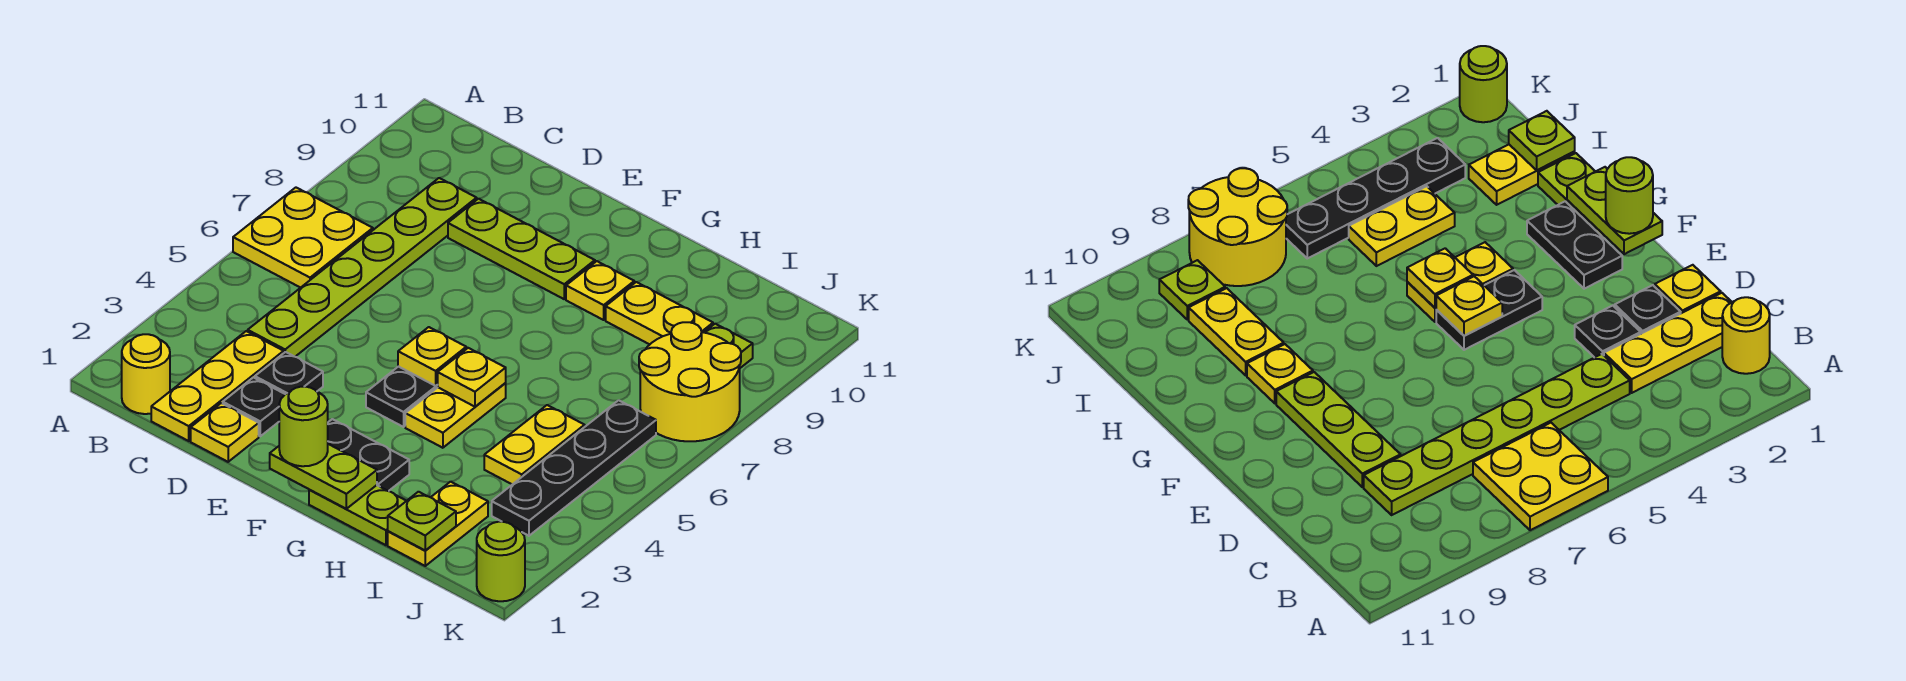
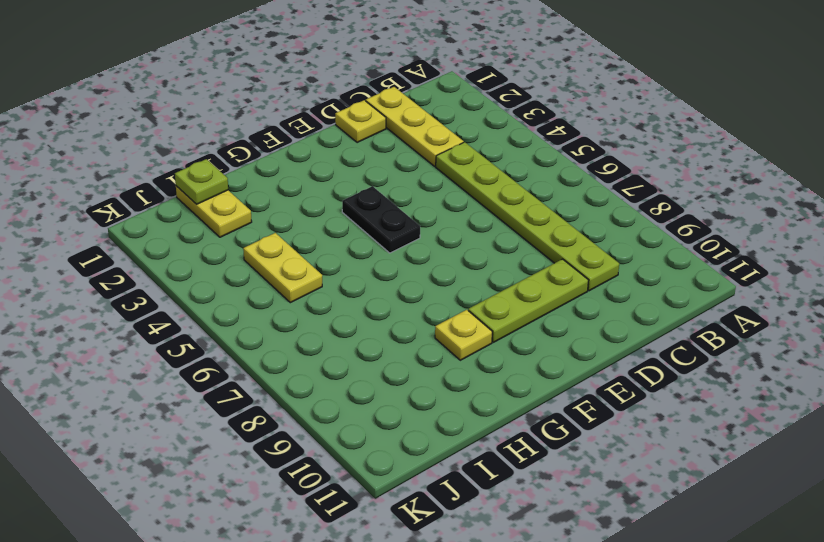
none -> yellow plate A6:B7 level 1
none -> yellow round brick B1 level 1
none -> black plate D2 level 1

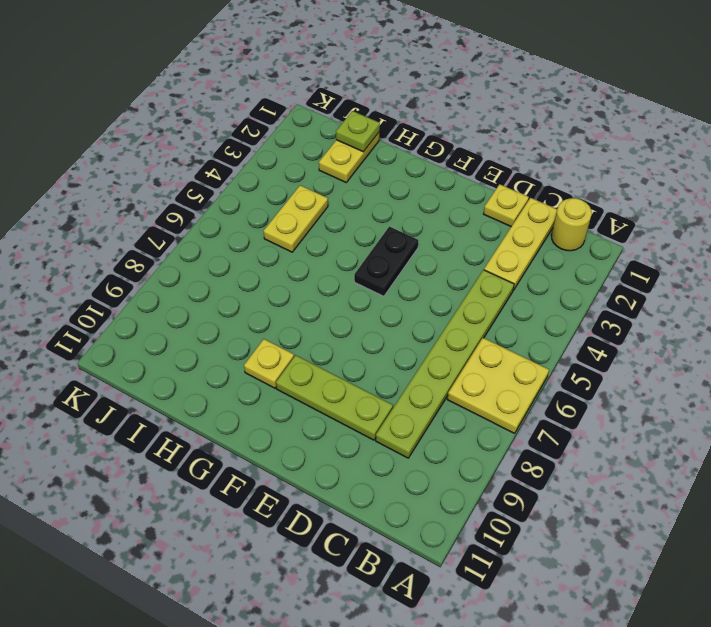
none -> black plate D2 level 1
none -> black plate D3 level 1
none -> black plate F2:G2 level 1

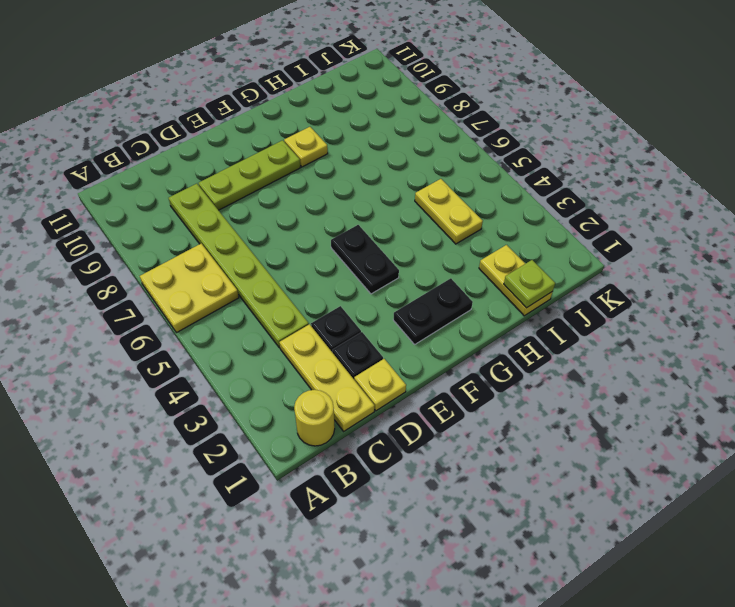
none -> lime plate G1:H1 level 1
none -> yellow plate G4:G5 level 1
none -> yellow plate H9:I9 level 1

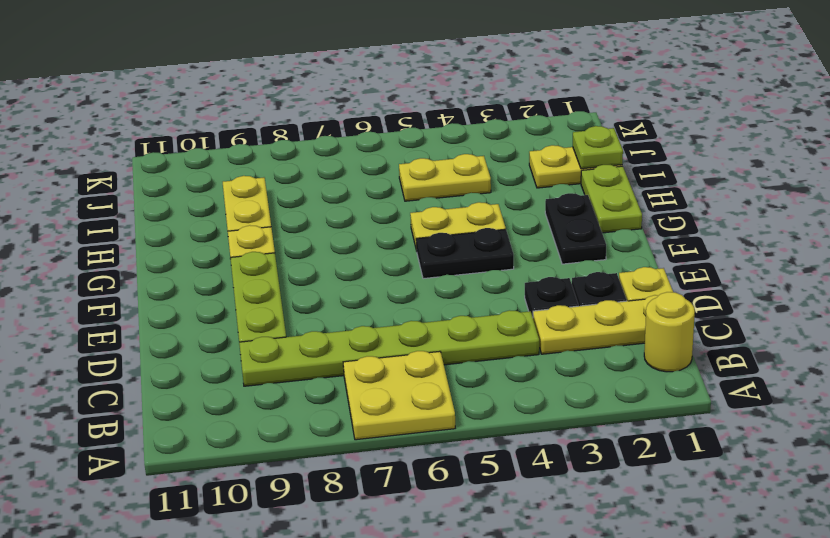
none -> black plate J3:J6 level 1
none -> yellow round brick J7:K8 level 1
none -> lime plate J9 level 1

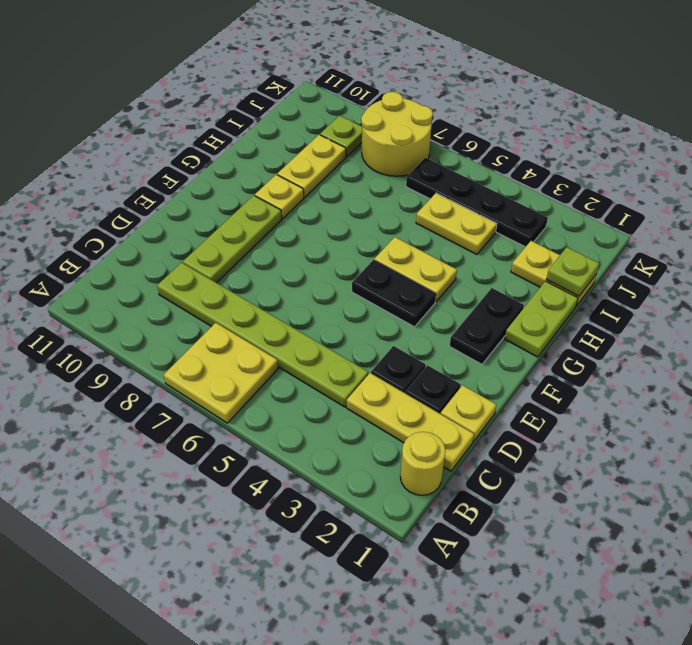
none -> lime round brick K1 level 1
none -> lime plate F1:G1 level 2
none -> yellow plate F5 level 2

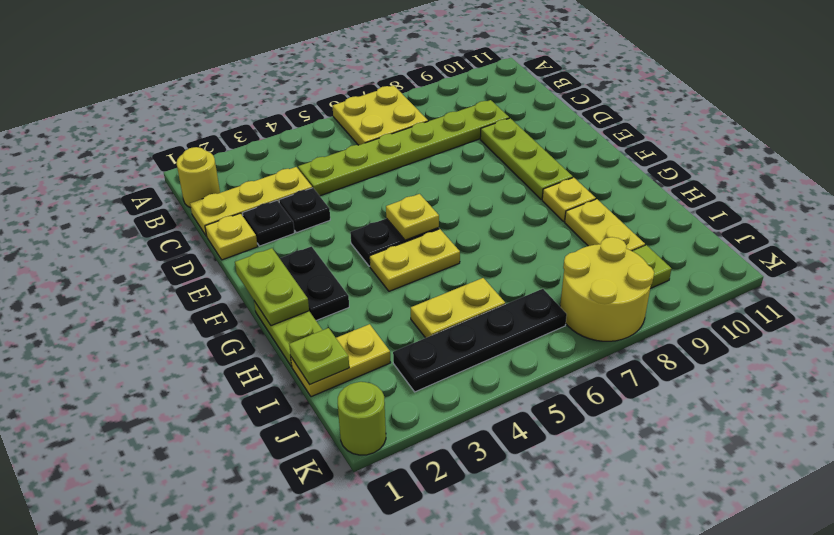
none -> yellow plate G5 level 2
none -> lime round brick F1 level 3

